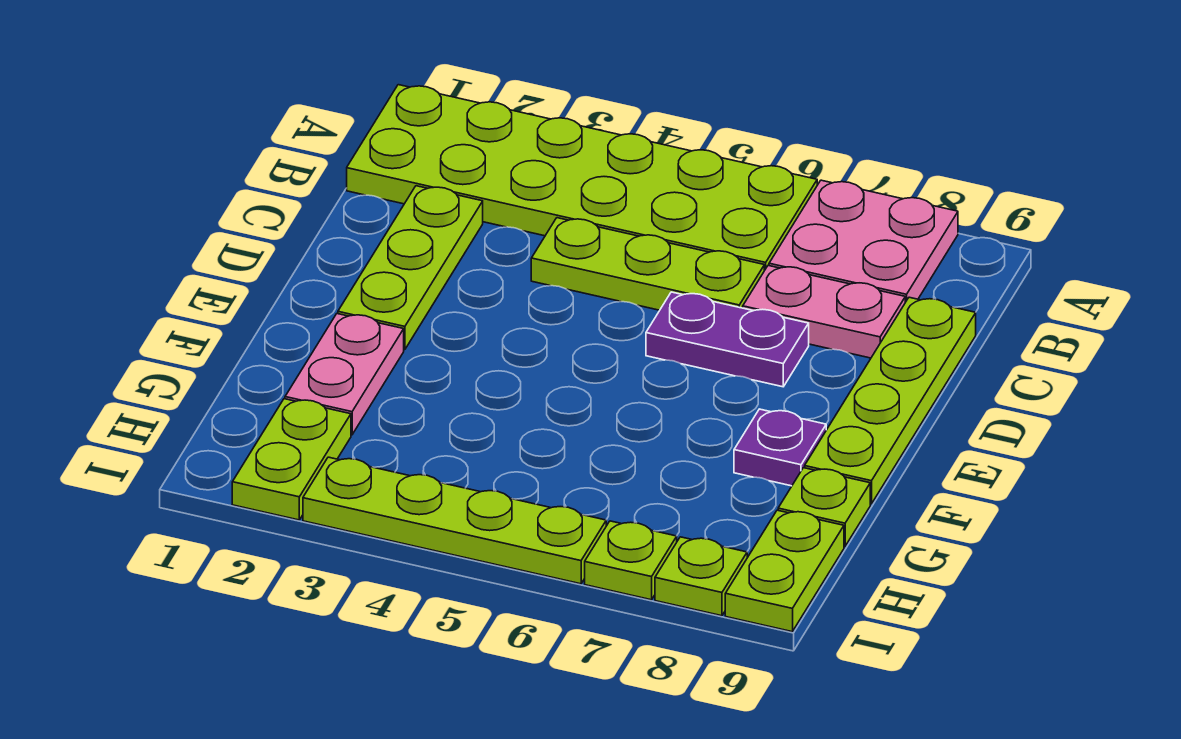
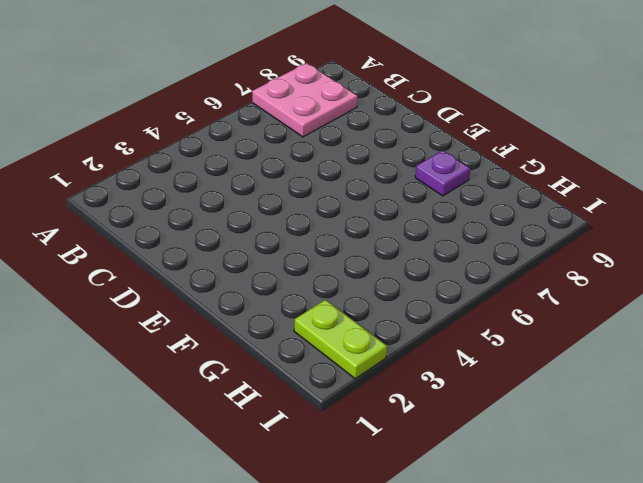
none -> lime plate A1:B6 level 1
none -> lime plate C2:E2 level 1
none -> lime plate C4:C6 level 1

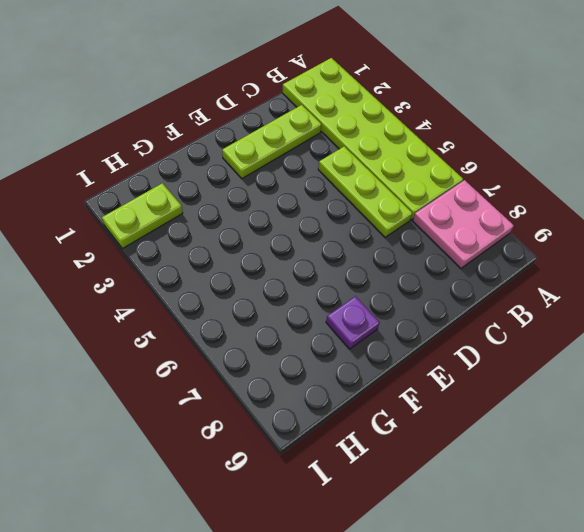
none -> pink plate C7:C8 level 1
none -> lime plate C9:F9 level 1
none -> purple plate D6:D7 level 1

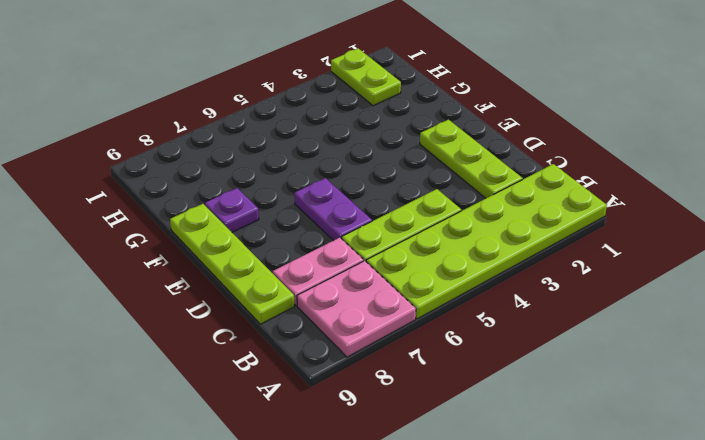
purple plate D6:E6 level 1 -> purple plate D6:D7 level 1
none -> pink plate F2:G2 level 1
none -> lime plate G9 level 1
none -> lime plate H9:I9 level 1

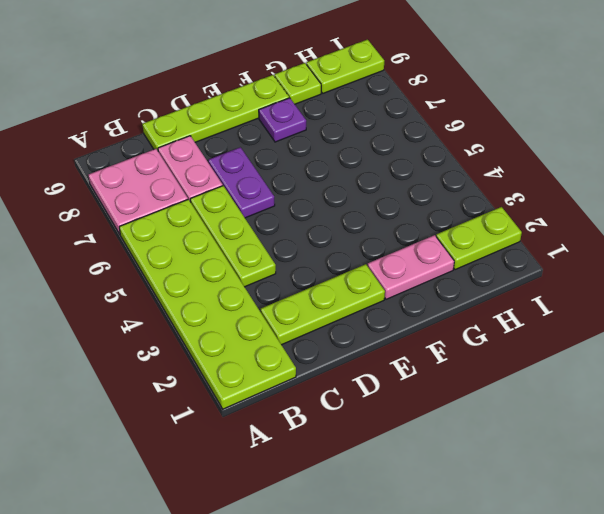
none -> lime plate I3:I6 level 1
none -> lime plate I7 level 1
none -> lime plate I8 level 1

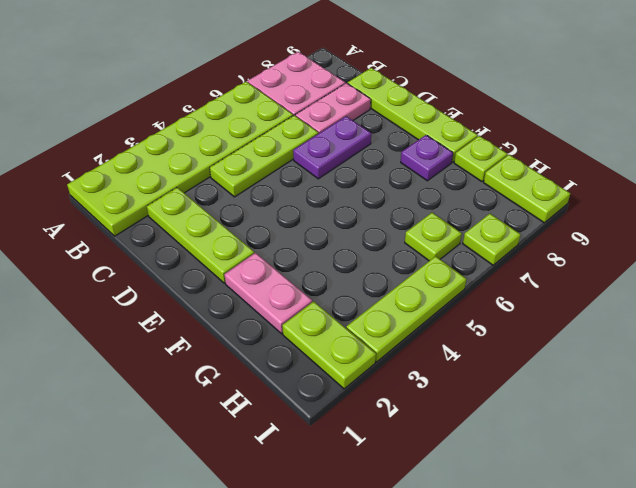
lime plate H6 level 1 -> lime plate I8 level 1
lime plate I3:I5 level 1 -> lime plate I3:I6 level 1

